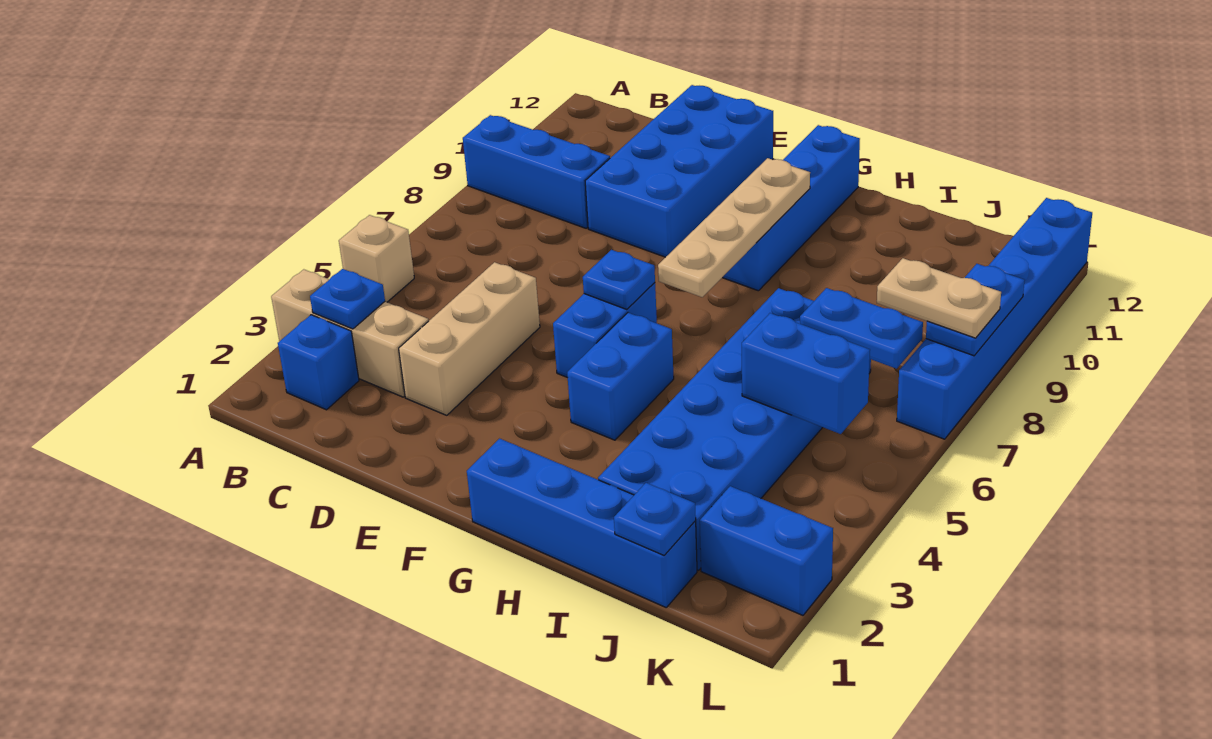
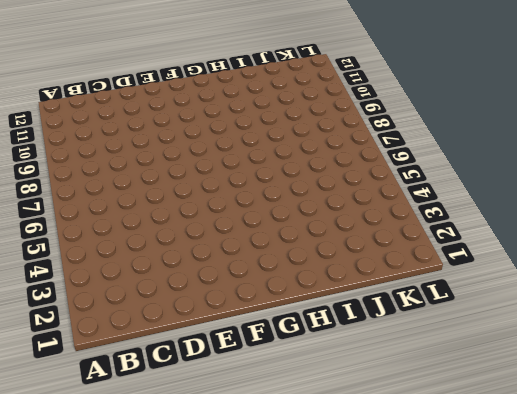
none -> tan brick A3:C3 level 1
none -> tan brick A5 level 1
none -> blue brick A9:C9 level 1

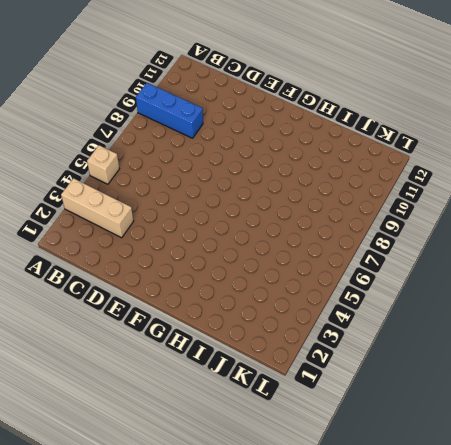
none -> blue brick B2 level 1
none -> tan brick D3:D5 level 1
none -> blue brick D9:E12 level 1

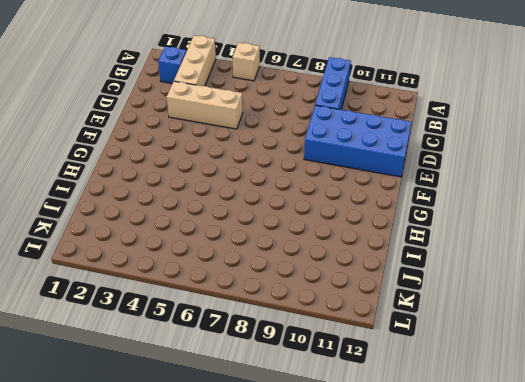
none -> blue brick F5:F6 level 1
none -> blue brick G1:J1 level 1
none -> blue brick G4:G5 level 1

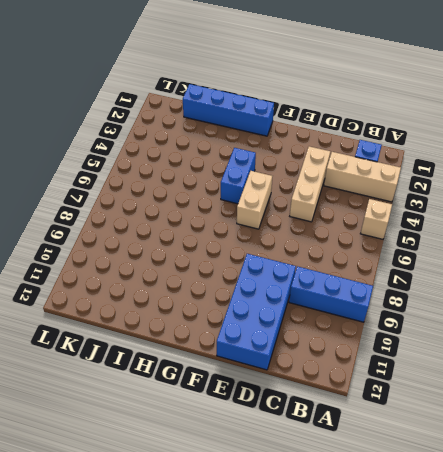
tan brick F5:F6 level 1 -> blue brick F5:F6 level 1
none -> blue brick G9:G12 level 1
none -> blue brick I2:J7 level 1
none -> blue brick K2:L2 level 1

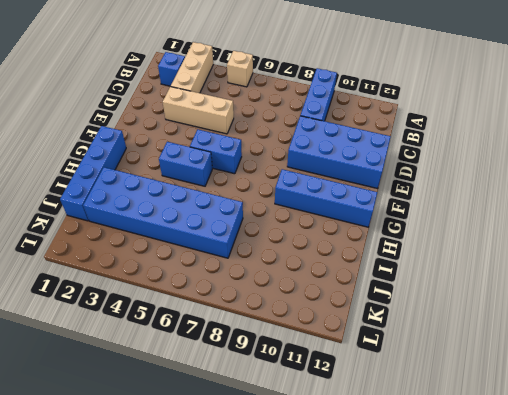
none -> blue brick K2:L2 level 1
none -> blue brick L7:L12 level 1
none -> blue plate B3 level 2

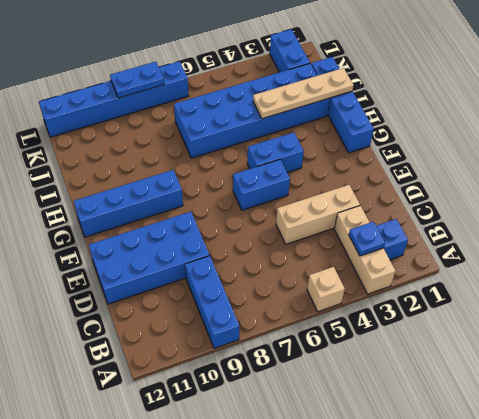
tan plate I1:I4 level 2 -> tan plate G7:G10 level 2
none -> blue plate F6 level 2
none -> blue plate J1 level 2
none -> blue brick J5:K5 level 2

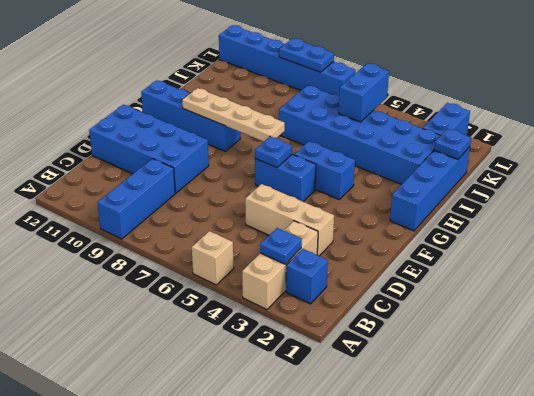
none -> blue plate J7:K7 level 2
none -> tan plate K8:L8 level 3

